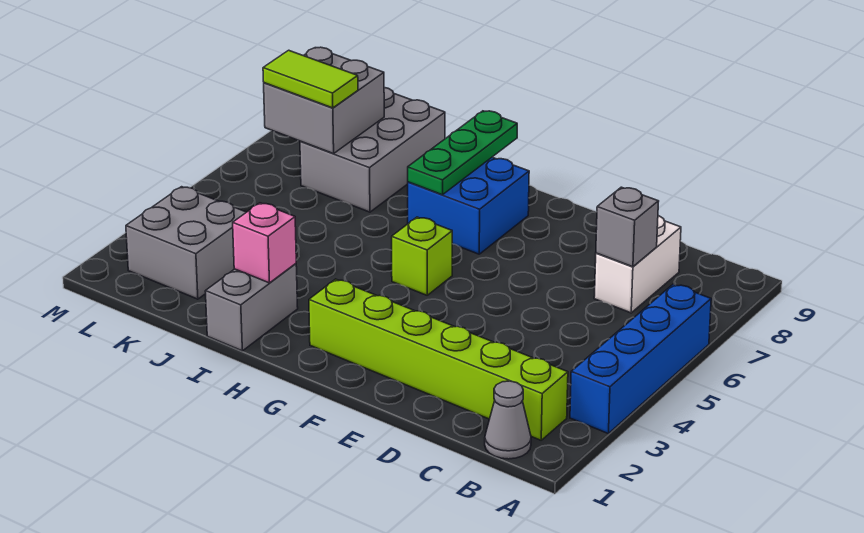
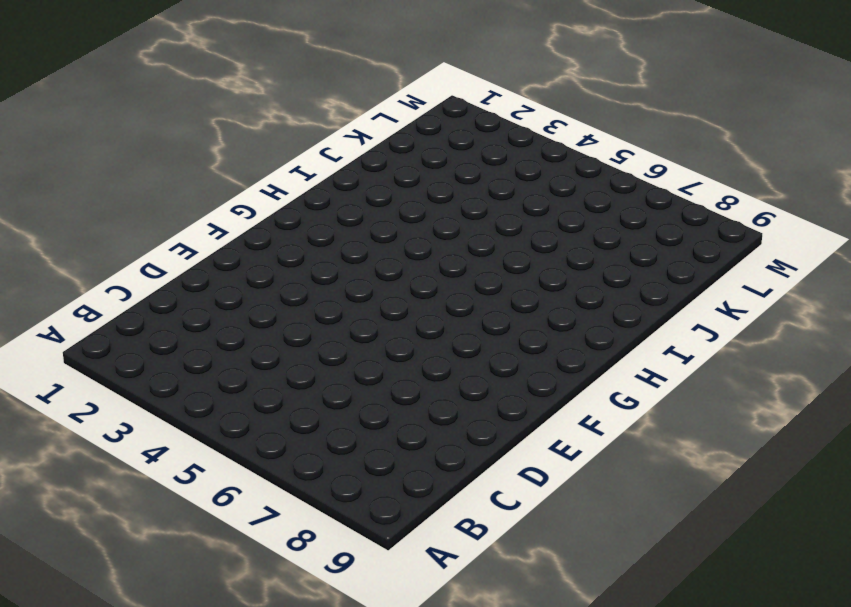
none -> blue brick A3:A6 level 1
none -> grey cone B1 level 1
none -> lime brick B2:G2 level 1

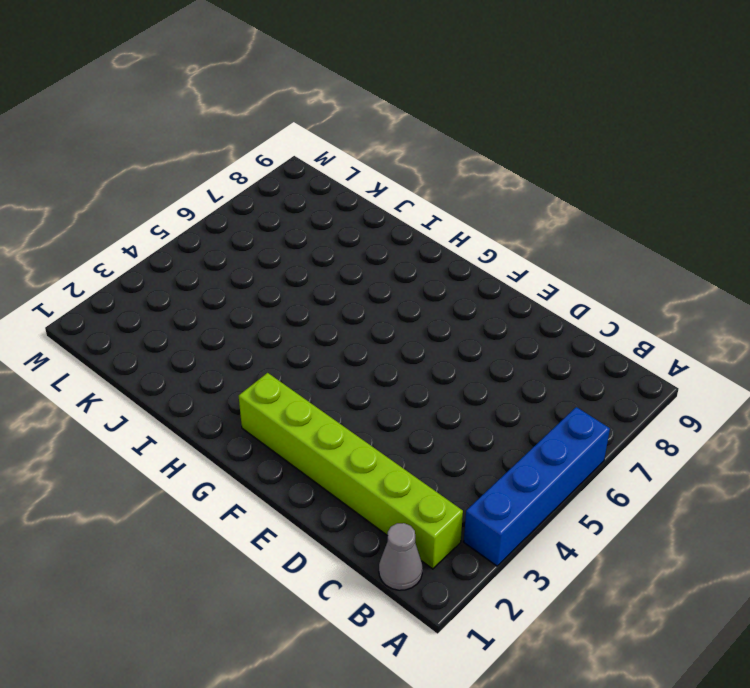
none -> white brick C7:C8 level 1
none -> lime brick G5 level 1
none -> blue brick G7:H8 level 1

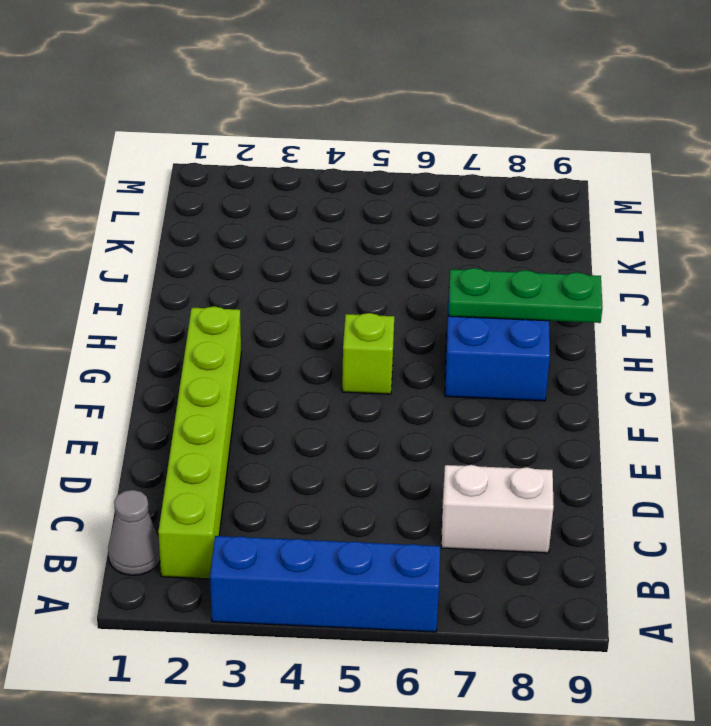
none -> grey brick I1:I2 level 1
none -> grey brick J7:K9 level 1
none -> grey brick K2:L3 level 1

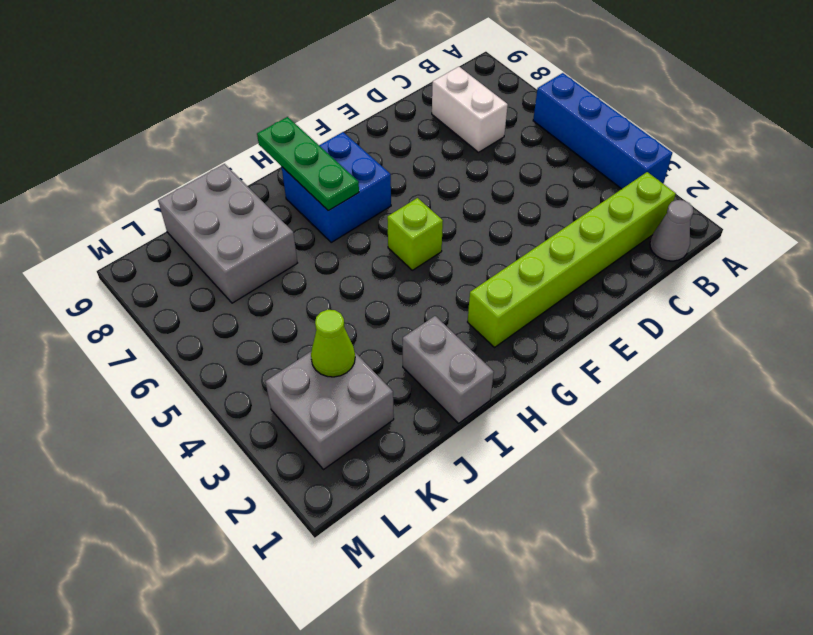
lime cone K3 level 2 -> none
none -> grey brick C7 level 2
none -> pink brick I2 level 2
none -> grey brick K7:L8 level 2

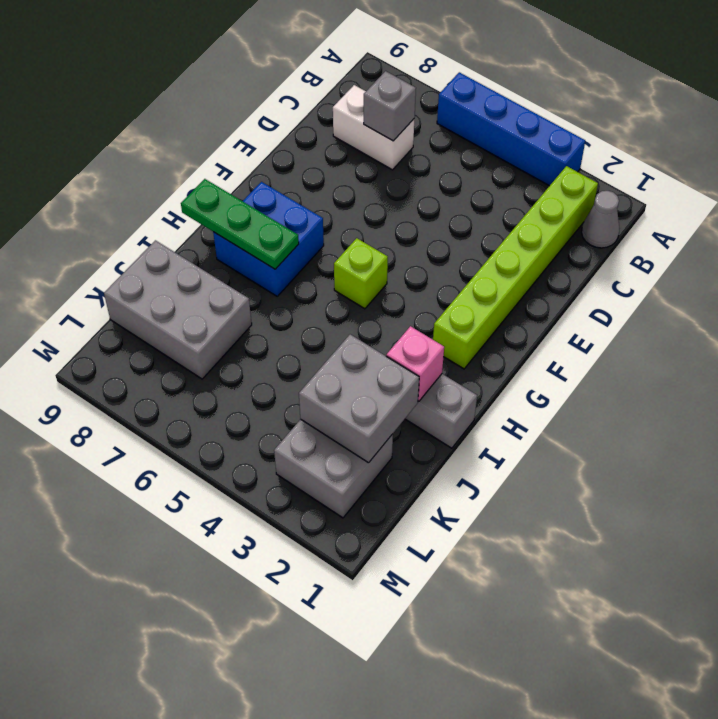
grey brick J2:K3 level 2 -> grey brick K7:L8 level 2
none -> lime tile K7:L7 level 3

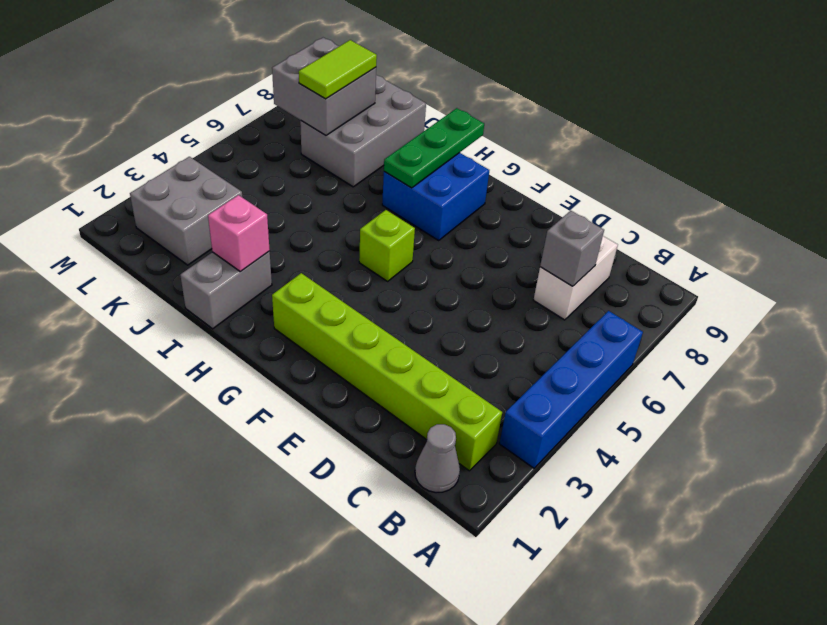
lime tile K7:K8 level 3 -> lime tile K7:L7 level 3

